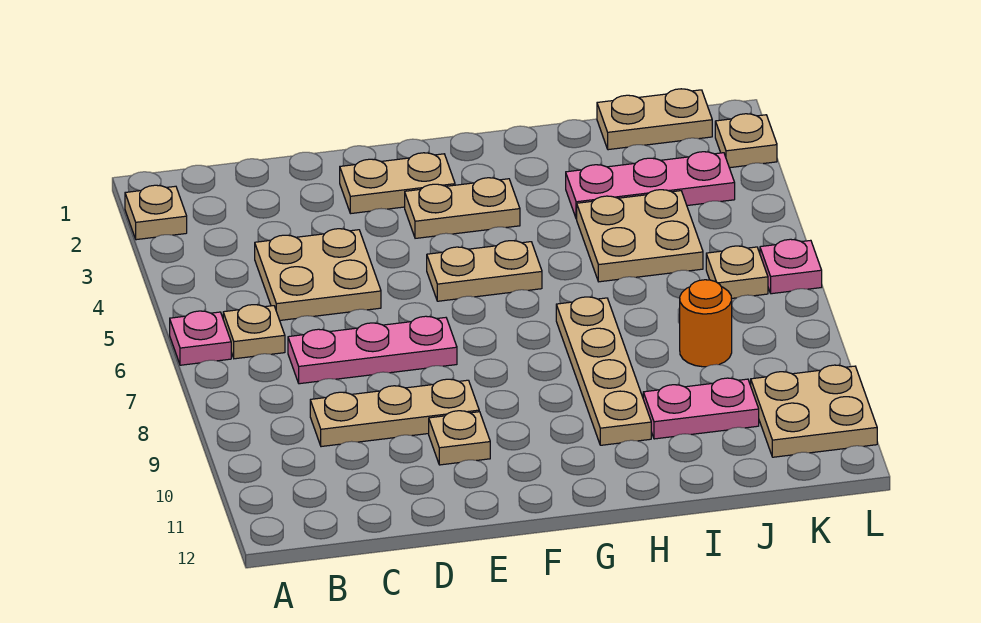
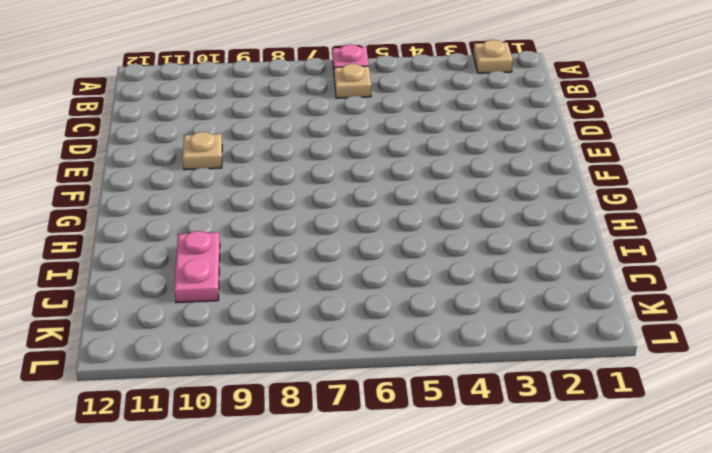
none -> tan plate C4:D5 level 1
none -> pink plate C7:E7 level 1
none -> tan plate C9:E9 level 1

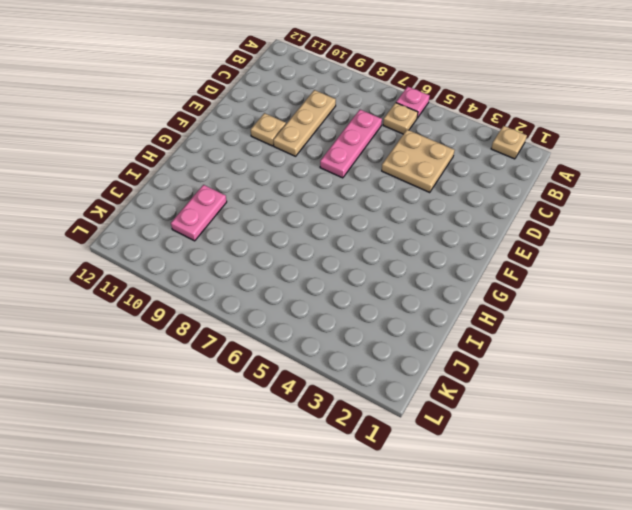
none -> tan plate E2:F2 level 1
none -> tan plate F3:G3 level 1
none -> tan plate F5:G5 level 1

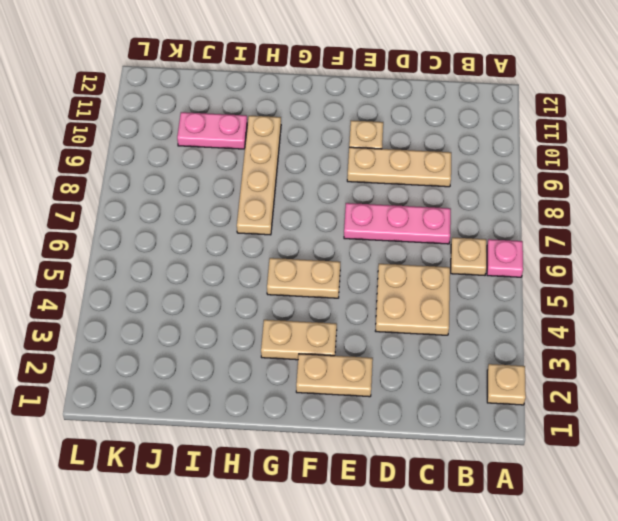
none -> pink plate I3:K3 level 1
none -> tan plate I4:J5 level 1
none -> tan plate J1:K1 level 1

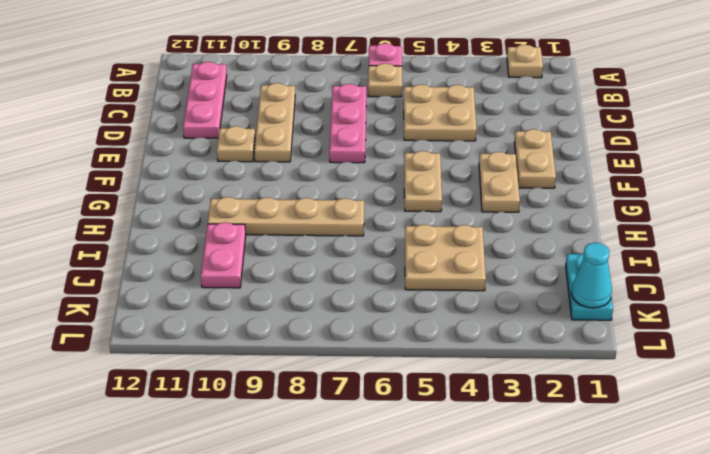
pink plate B11:D11 level 1 -> pink plate I3:K3 level 1
cyan plate J1:K1 level 1 -> tan plate J1:K1 level 1
cyan cone K1 level 2 -> none
none -> orange round brick J8 level 1
none -> tan plate K6 level 1
none -> tan plate K10:L11 level 1

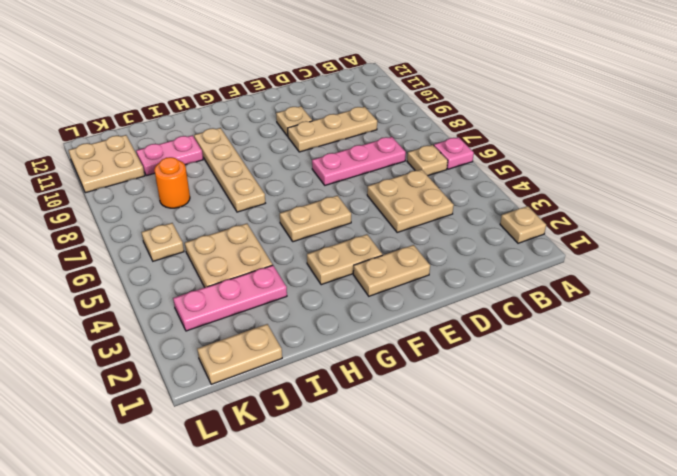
none -> tan plate L2 level 1
none -> pink plate L6 level 1

